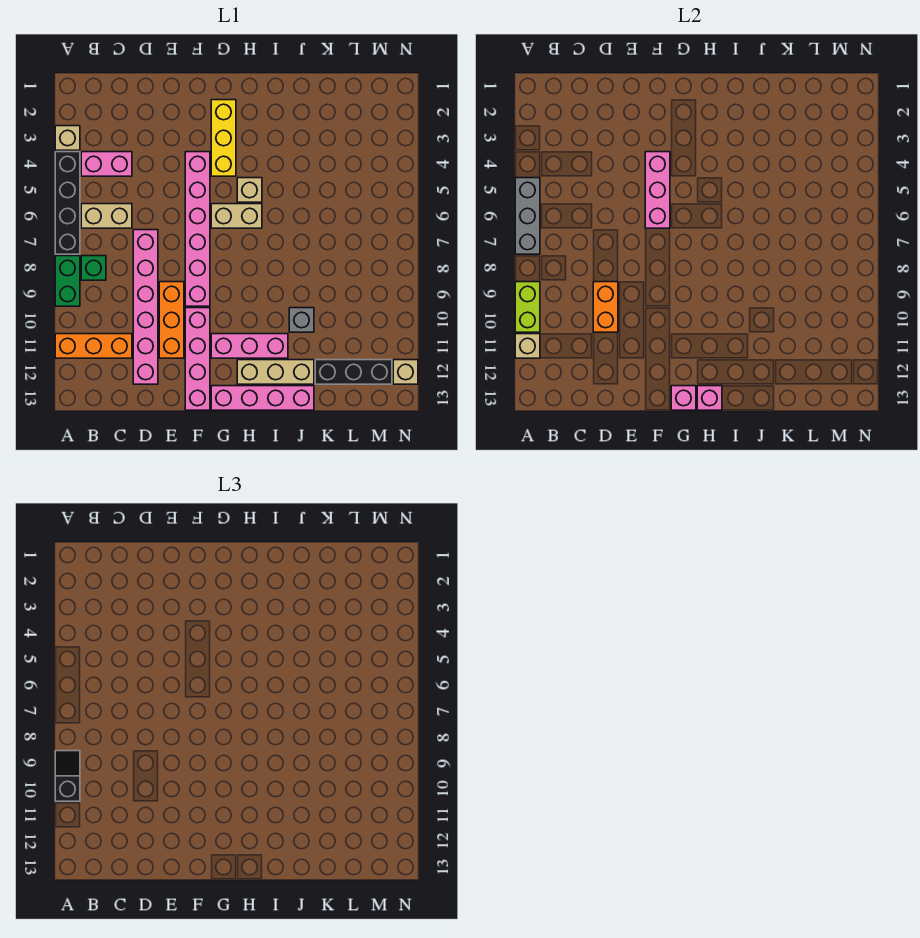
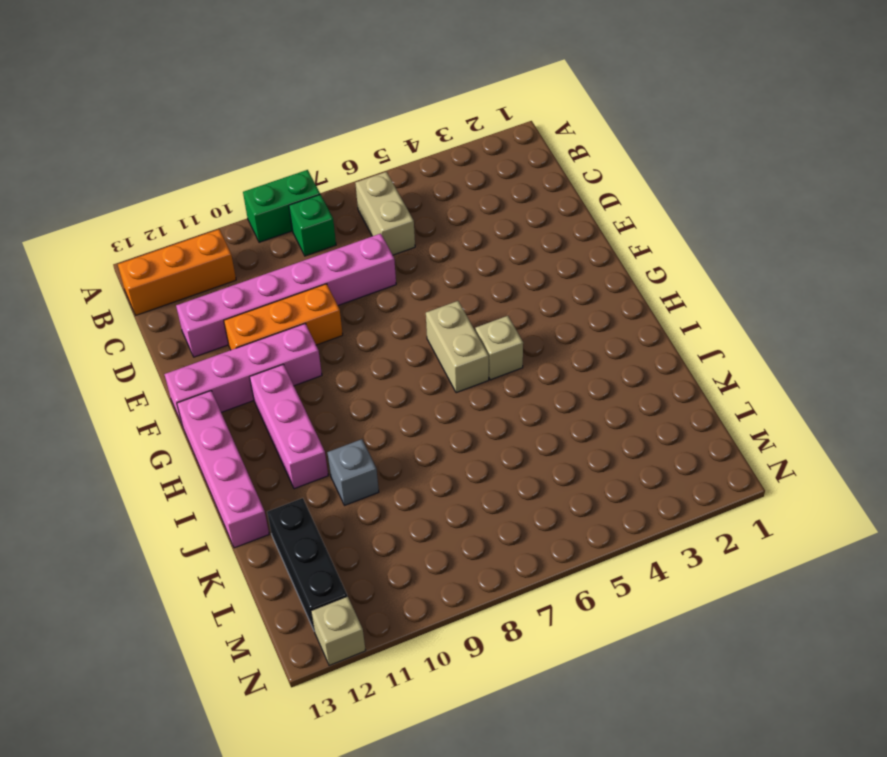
orange brick B11:B13 level 1 -> orange brick A11:C11 level 1
none -> tan brick A3 level 1
none -> black brick A4:A7 level 1
none -> pink brick B4:C4 level 1

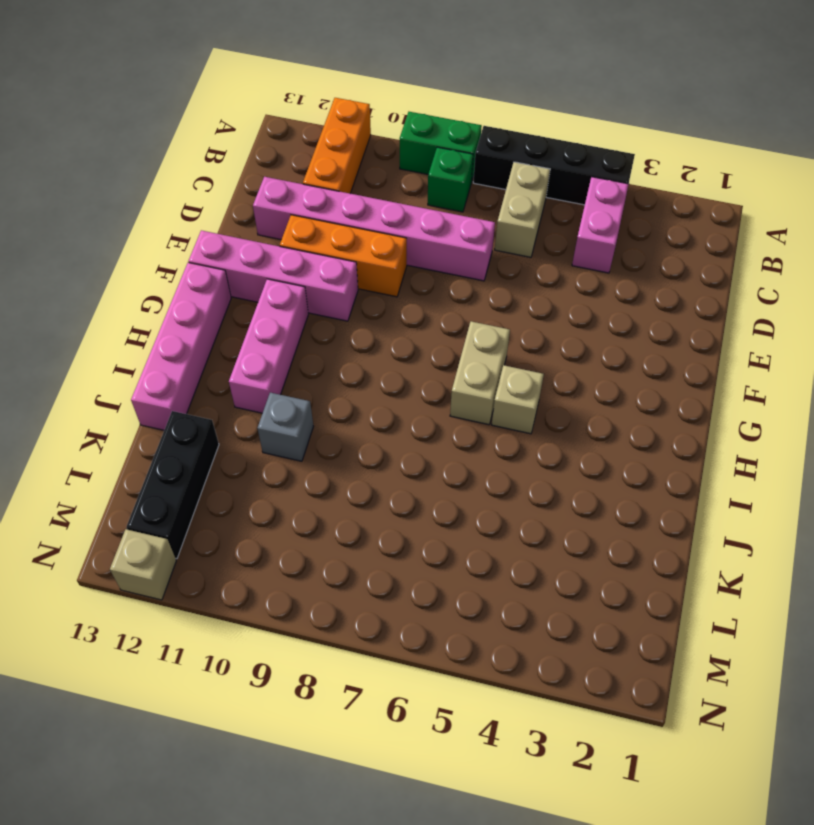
none -> tan brick A3 level 1
none -> pink brick F4:F9 level 1
none -> yellow brick G2:G4 level 1

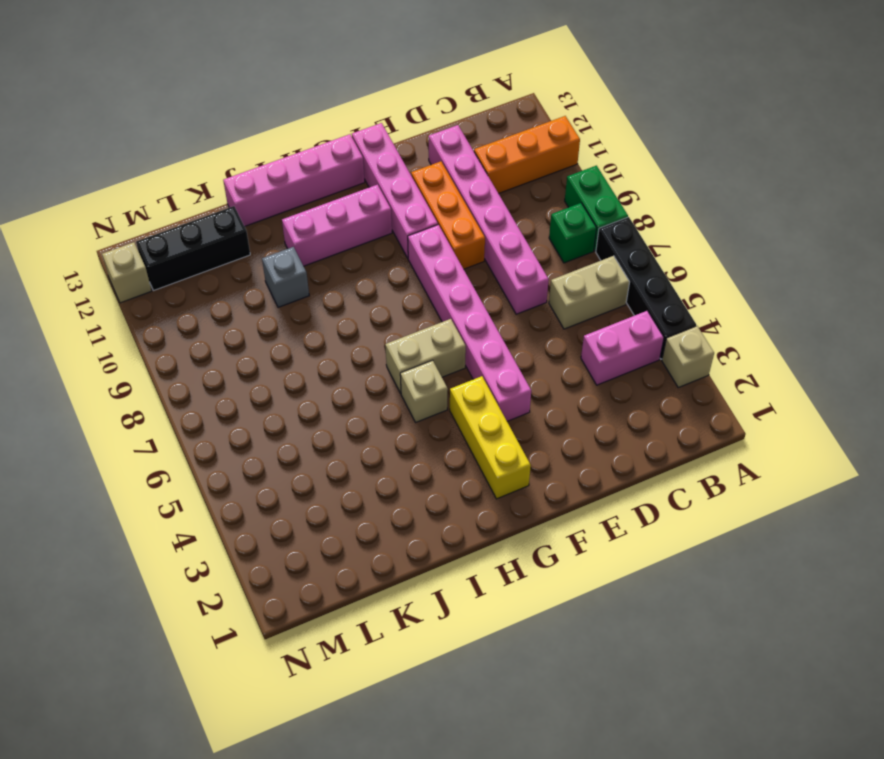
none -> tan brick H12:J12 level 1
none -> grey brick A5:A7 level 2
none -> lime brick A9:A10 level 2

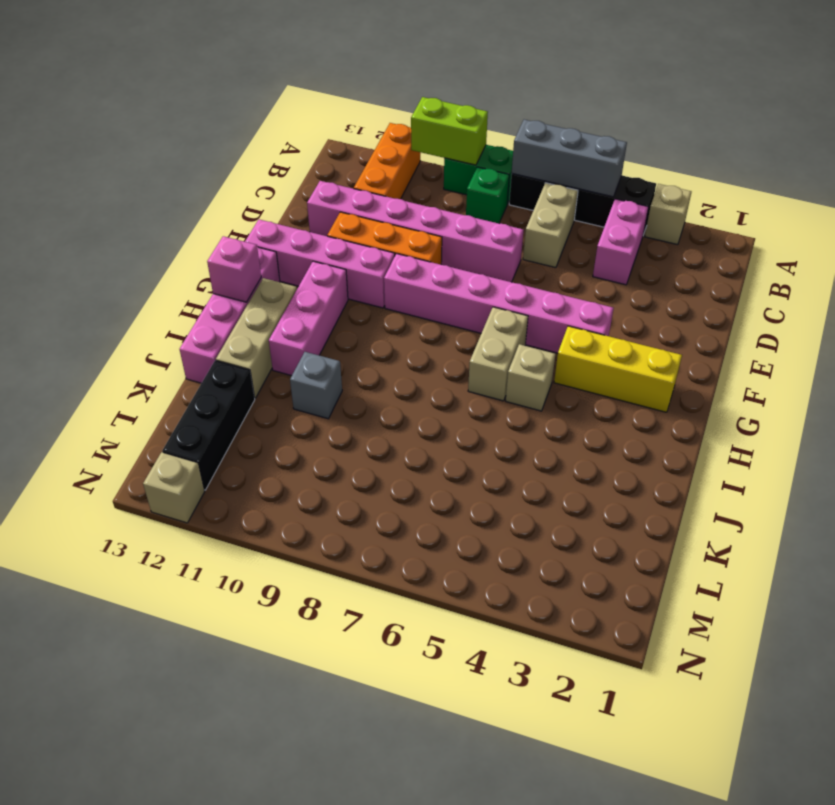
none -> tan brick A11 level 2
none -> orange brick D9:D10 level 2
none -> pink brick F4:F6 level 2

